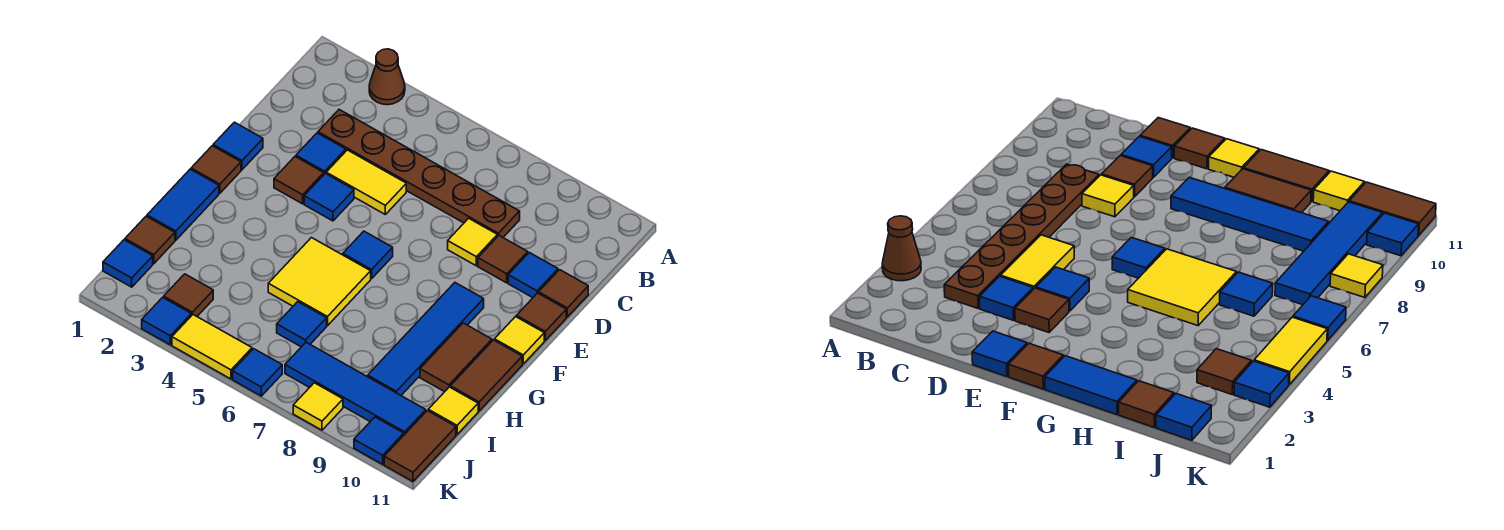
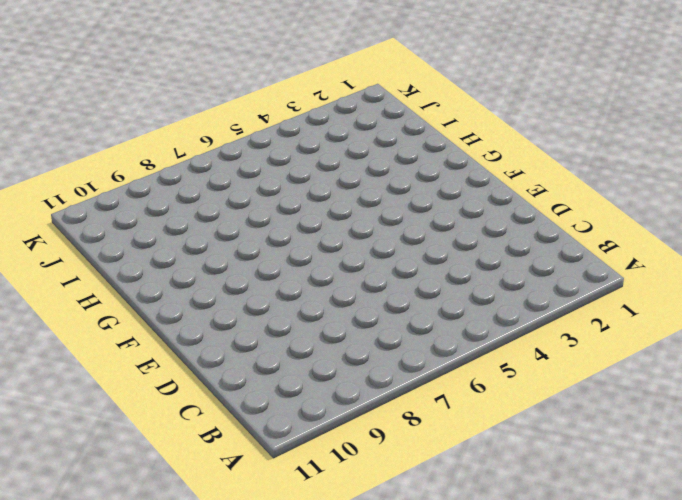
none -> brown cone A3 level 1
none -> brown plate C3:C8 level 1
none -> blue tile D3 level 1
none -> yellow tile D4:D5 level 1

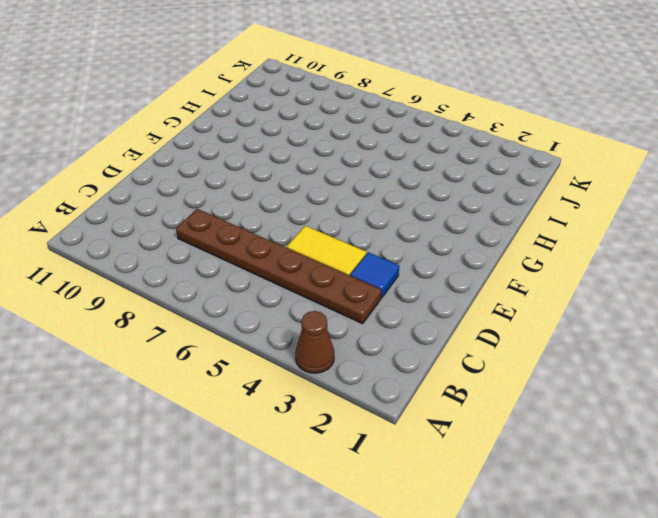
none -> yellow tile D8 level 1
none -> brown tile D9 level 1
none -> blue tile D10 level 1
none -> brown tile D11 level 1

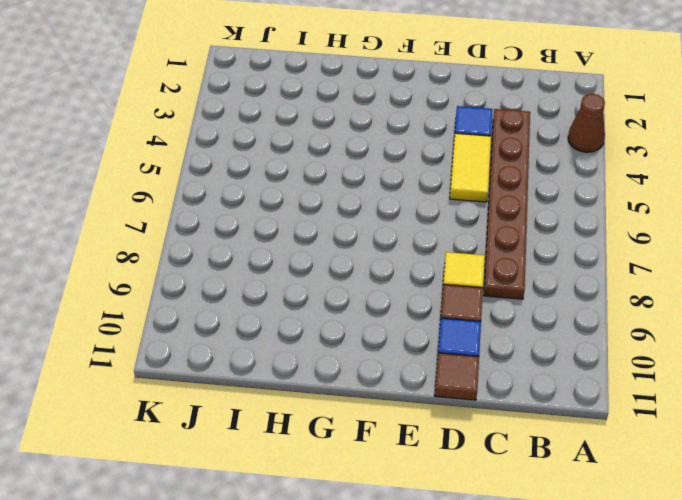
none -> blue tile E1 level 1
none -> brown tile E3 level 1
none -> blue tile E4 level 1
none -> brown tile E11 level 1

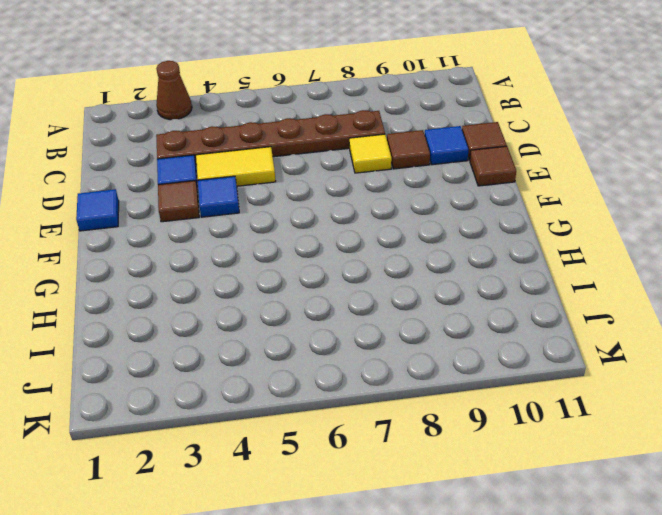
none -> brown tile F1 level 1
none -> blue tile F6 level 1
none -> blue tile F9:I9 level 1
none -> yellow tile F11 level 1

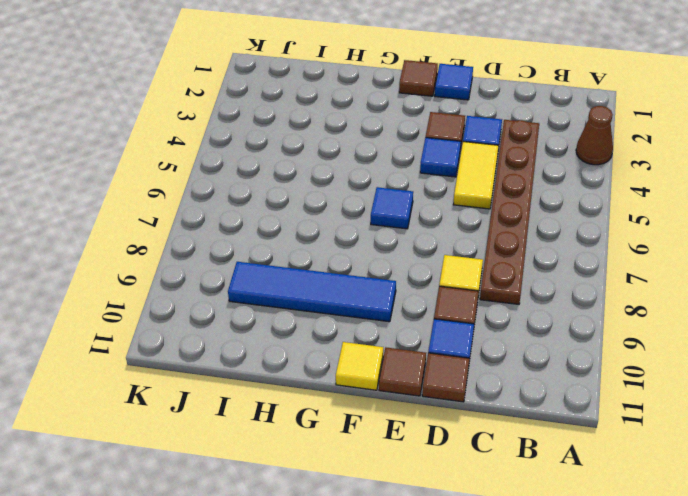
none -> blue tile G1:H1 level 1
none -> yellow tile G5:H6 level 1
none -> brown tile G10:H10 level 1
none -> brown tile G11:H11 level 1

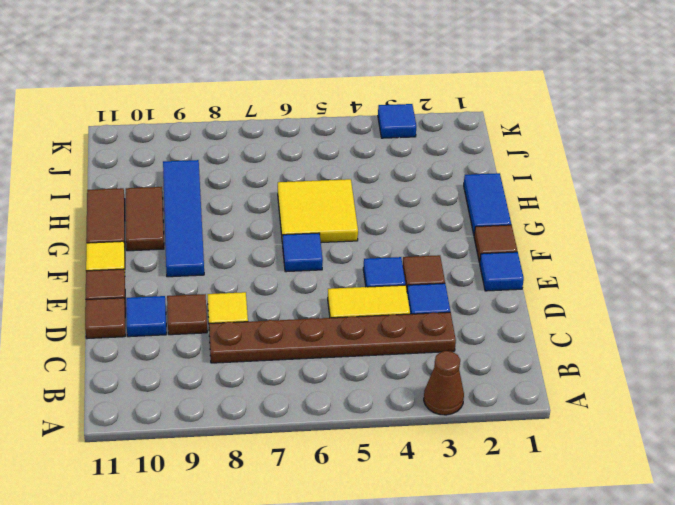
none -> brown tile I1 level 1
none -> blue tile I6 level 1
none -> yellow tile I11 level 1
none -> blue tile J1 level 1

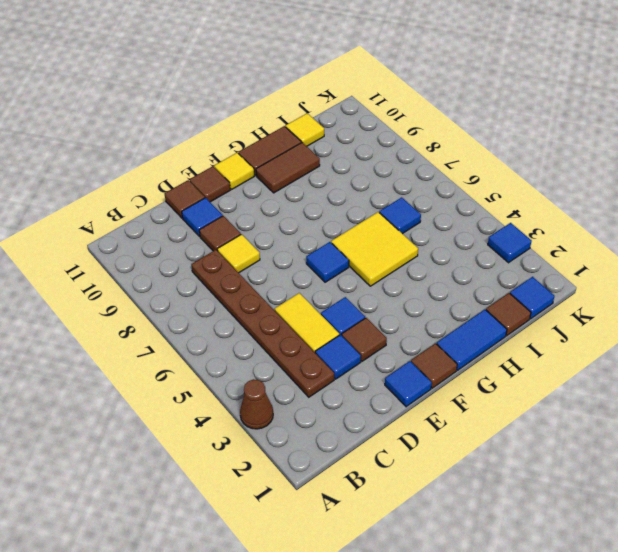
none -> blue tile F9:I9 level 1
none -> brown tile J3 level 1
none -> blue tile J7:J10 level 1
none -> brown tile J11:K11 level 1

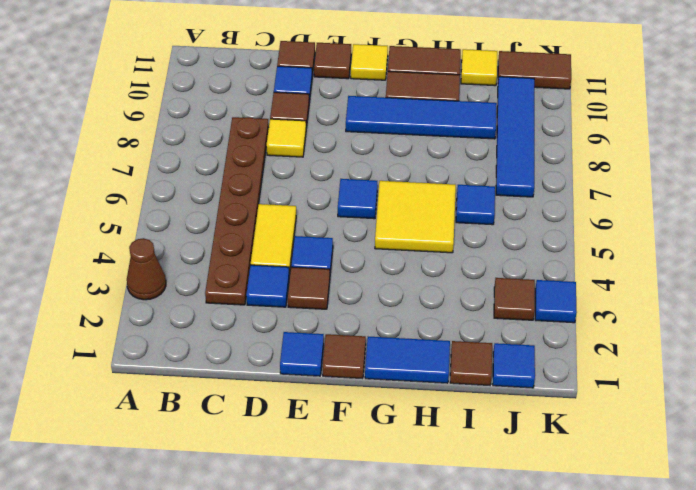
none -> yellow tile K4:K5 level 1
none -> blue tile K6 level 1
none -> yellow tile K8 level 1
none -> blue tile K10 level 1

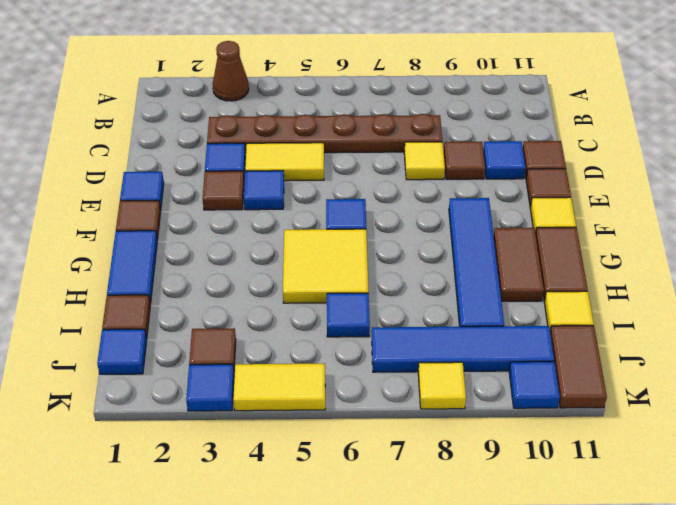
none -> blue tile K6 level 1

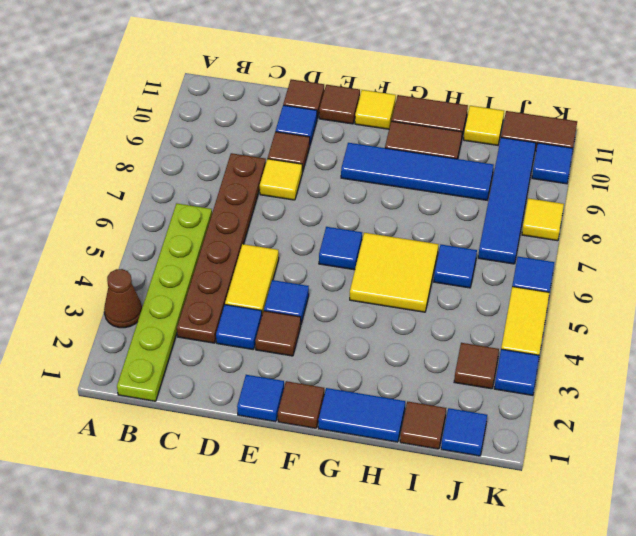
lime plate B1:B6 level 1 -> none

